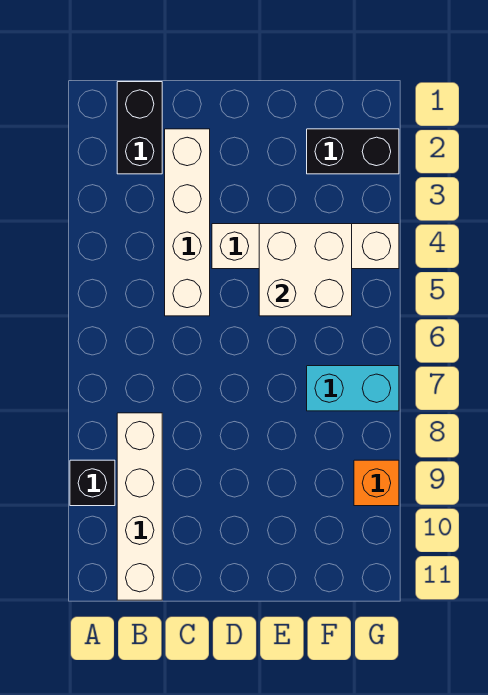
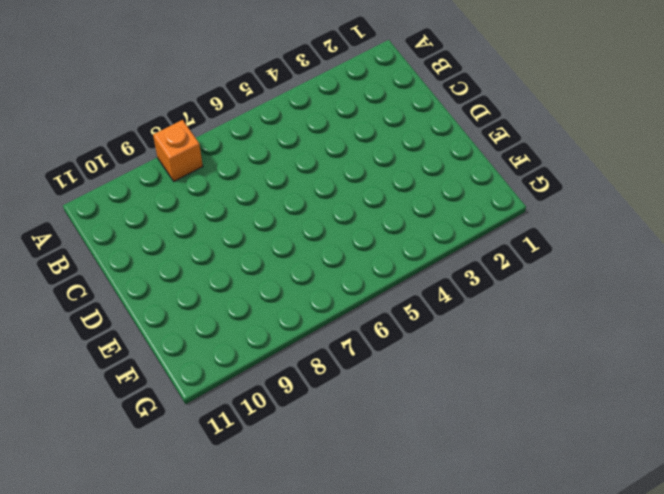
orange brick A8 level 1 -> orange brick G9 level 1
none -> black brick A9 level 1
none -> black brick B1:B2 level 1

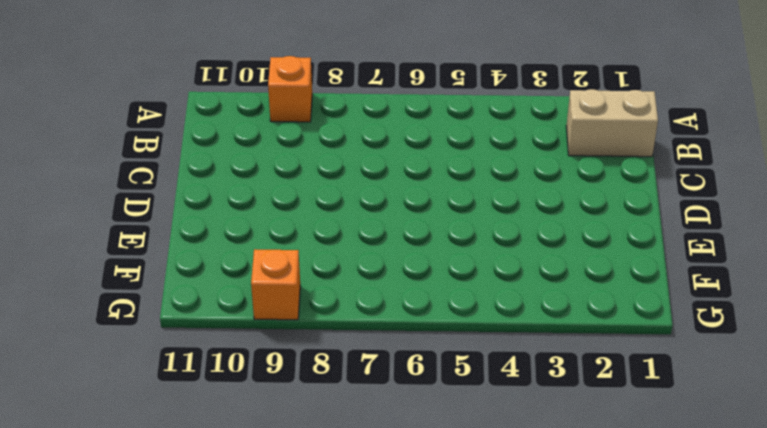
orange brick A9 level 1 -> black brick A9 level 1
tan brick B1:B2 level 1 -> black brick B1:B2 level 1
none -> white brick B8:B11 level 1
none -> white brick C2:C5 level 1

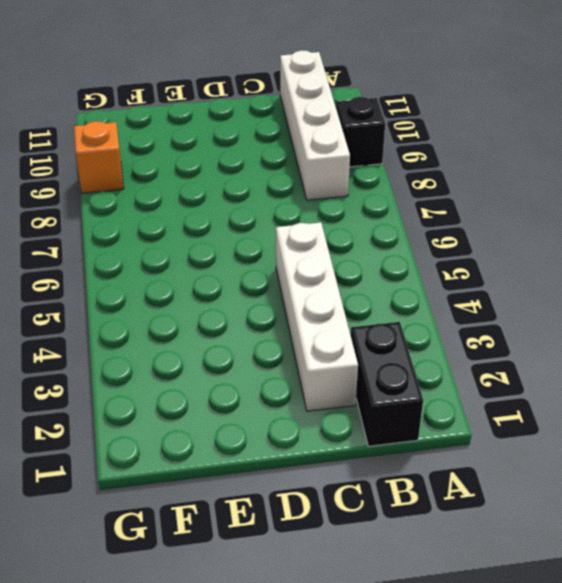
none -> white brick D4:G4 level 1
none -> black brick F2:G2 level 1

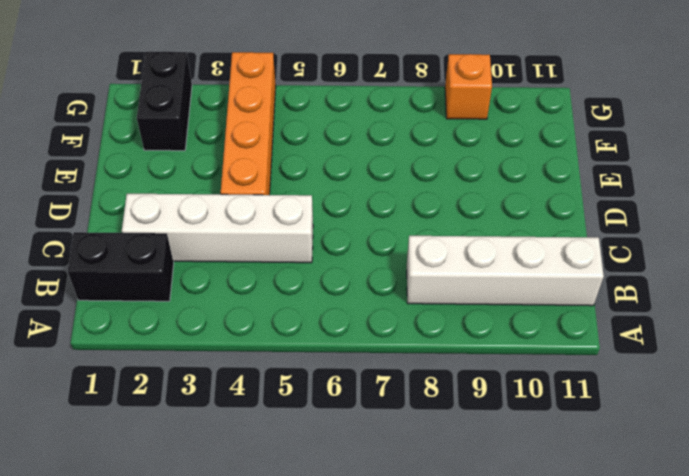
orange brick D4:G4 level 1 -> white brick D4:G4 level 1
none -> black brick A9 level 1
none -> cyan brick F7:G7 level 1

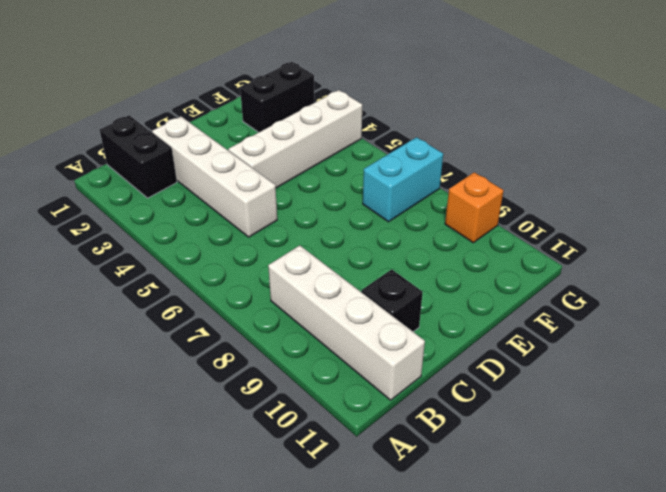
black brick C10 level 1 -> black brick A9 level 1
none -> white brick E4:F5 level 2

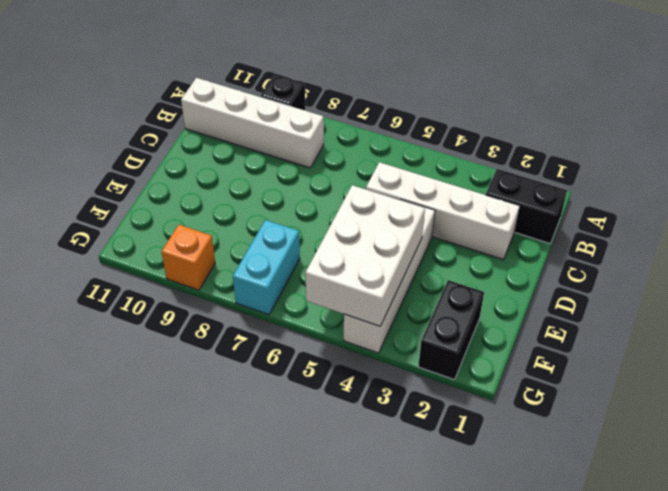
white brick E4:G5 level 2 -> white brick E4:F5 level 2

